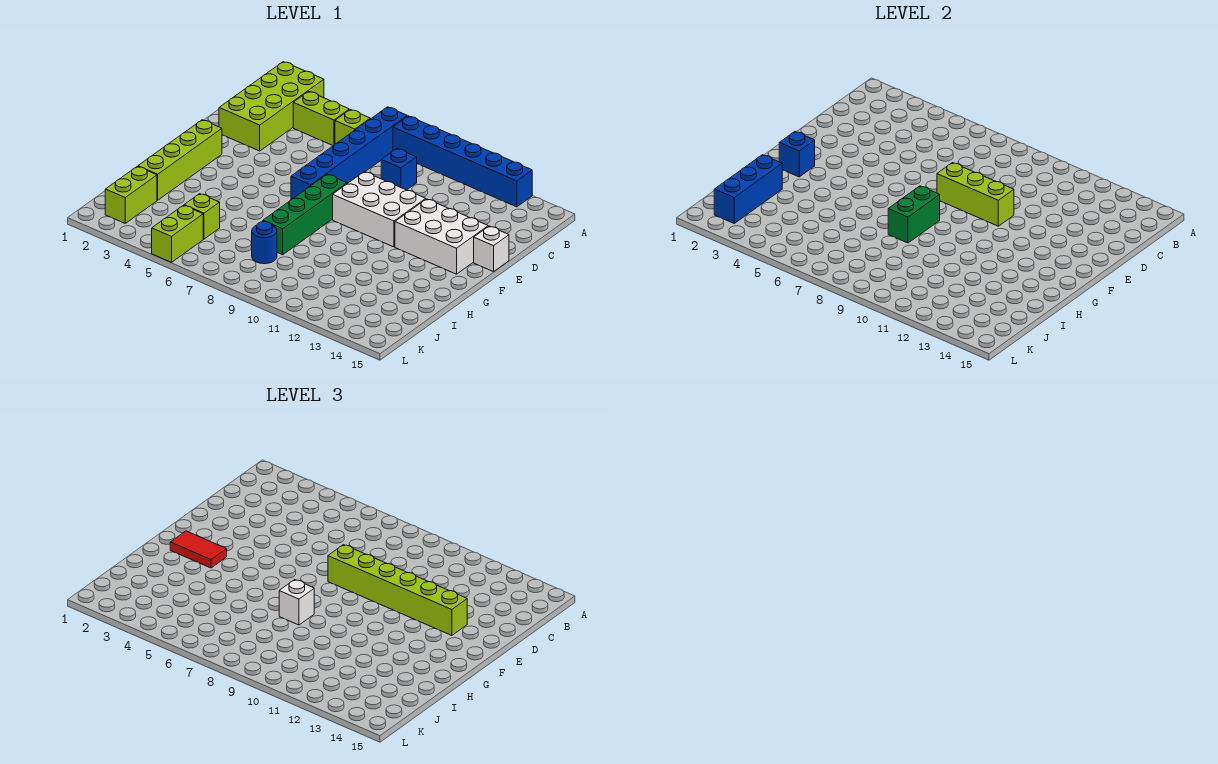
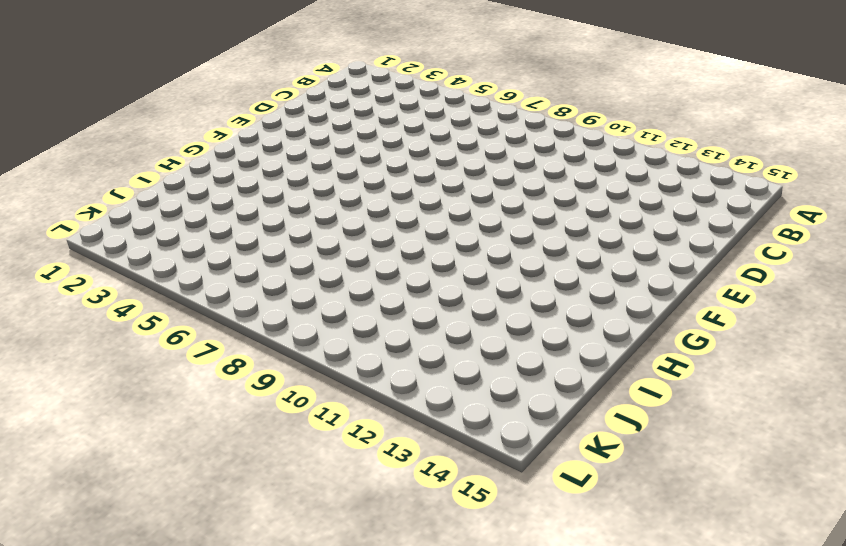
none -> lime brick A2:D3 level 1
none -> blue brick A7:F7 level 1
none -> blue brick A8:A13 level 1

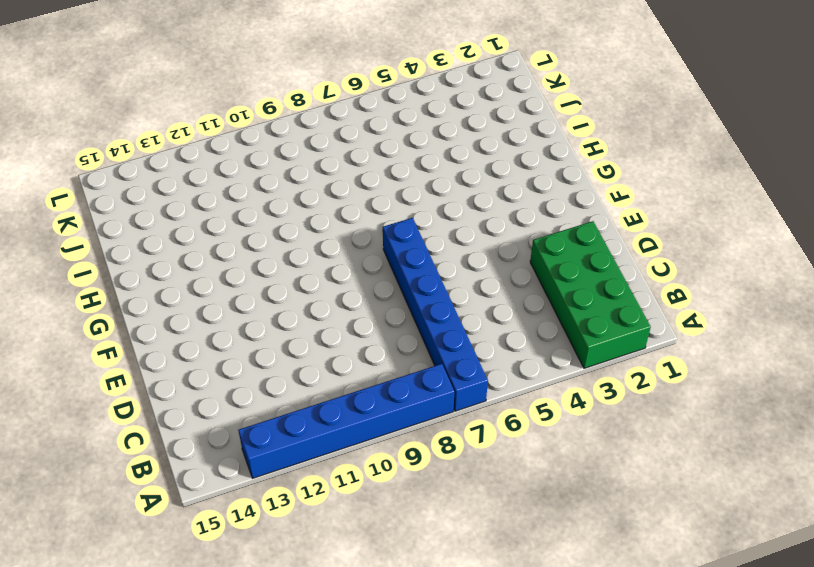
green brick A2:D3 level 1 -> lime brick A2:D3 level 1
none -> lime brick B4:B5 level 1
none -> lime brick B6 level 1
none -> blue brick C9 level 1

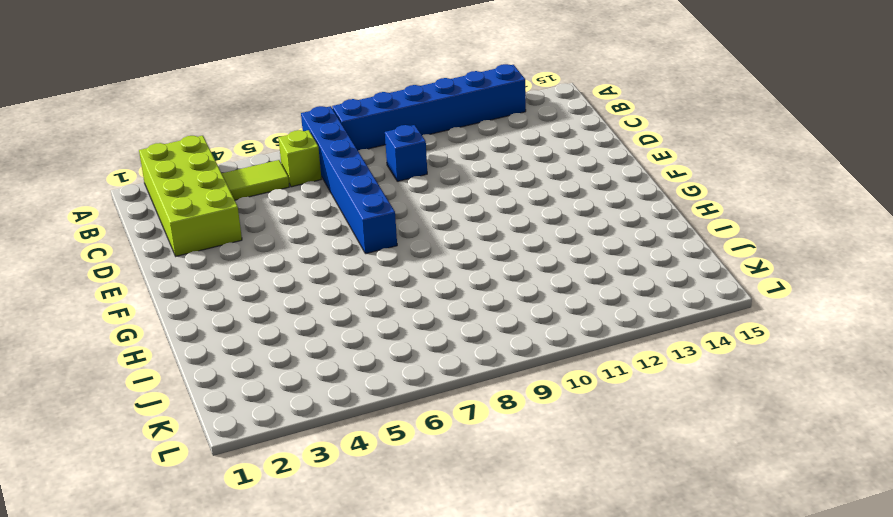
lime tile B4:B5 level 1 -> lime brick B4:B5 level 1
none -> white brick E9:F11 level 1
none -> white brick E12:F14 level 1
none -> white brick E15 level 1

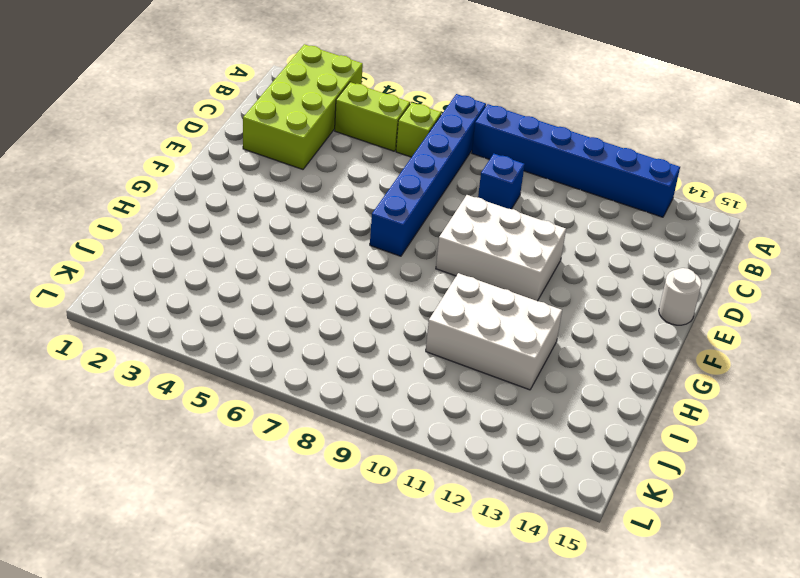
white round brick E15 level 1 -> white brick E15 level 1
white brick H10:I12 level 1 -> white brick E12:F14 level 1
none -> lime brick F2:I2 level 1
none -> green brick F8:I8 level 1
none -> lime brick J2:K2 level 1

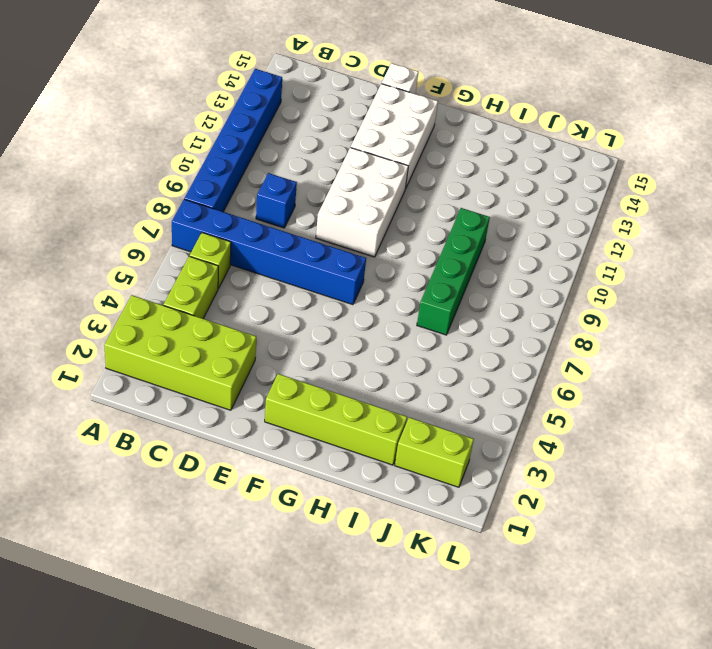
green brick I7:I10 level 1 -> green brick F8:I8 level 1
none -> lime brick J5 level 1
none -> blue round brick J8 level 1
none -> lime brick K5:L5 level 1

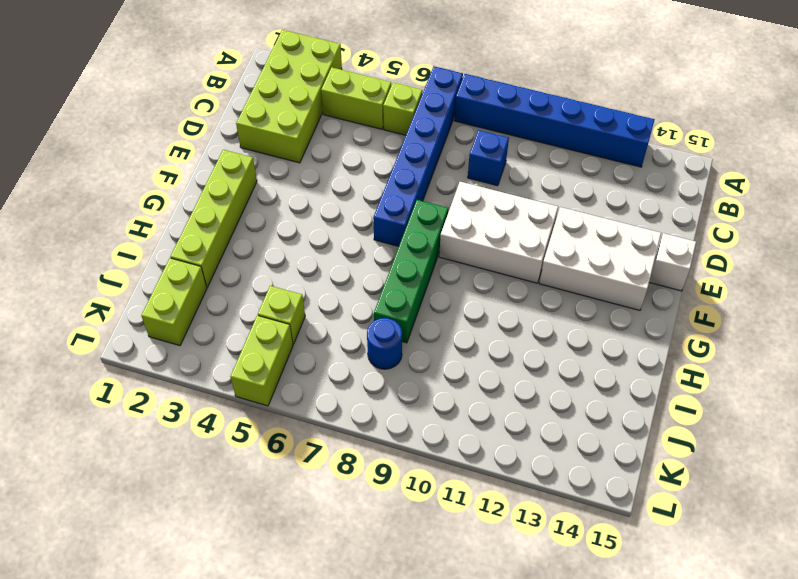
none -> lime brick E8:E10 level 2
none -> blue brick G2 level 2
none -> green brick G8:H8 level 2

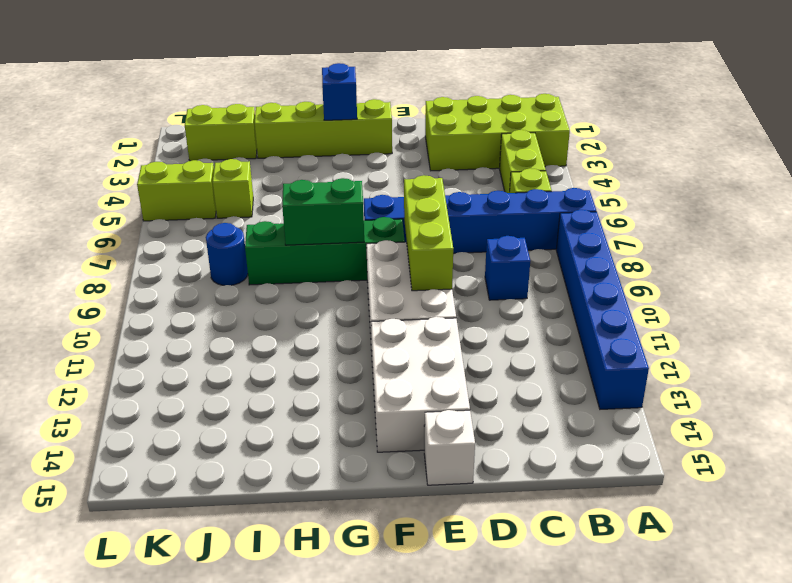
none -> blue brick I2:K2 level 2
none -> lime brick E8:E13 level 3
none -> red tile G2:G3 level 3

